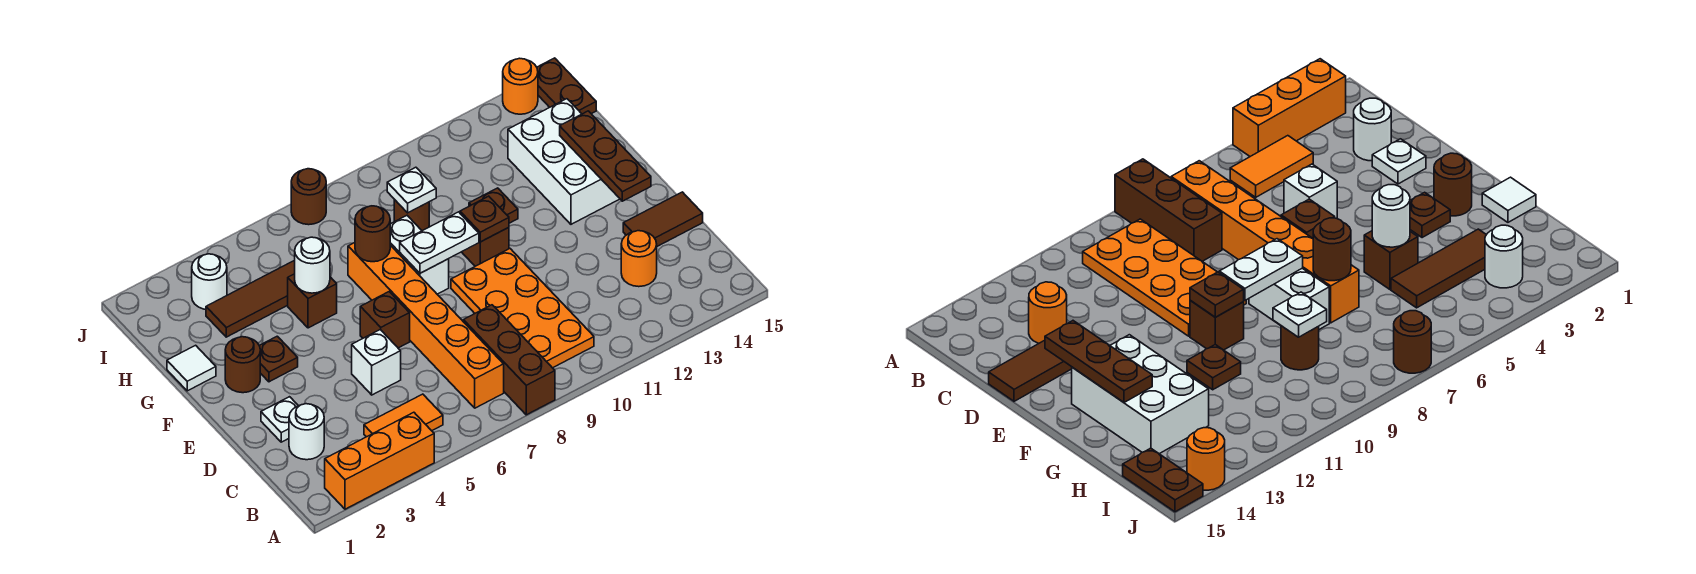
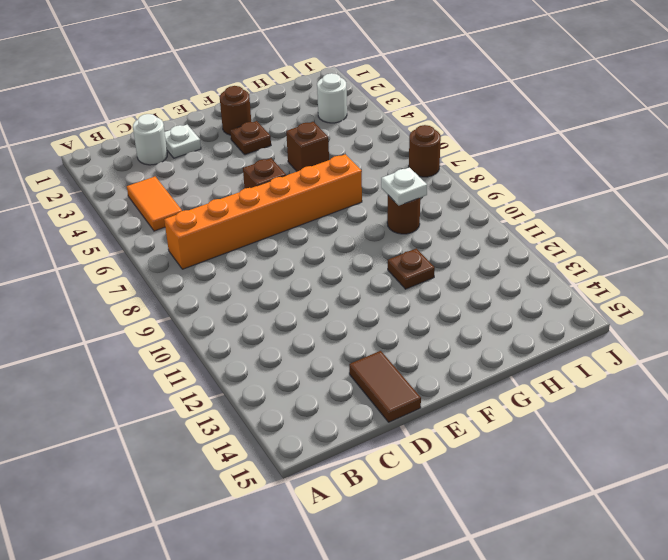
none -> orange brick A2:A4 level 1
none -> brown brick A8:C8 level 1
none -> orange plate B9:E10 level 1
none -> orange round brick C13 level 1

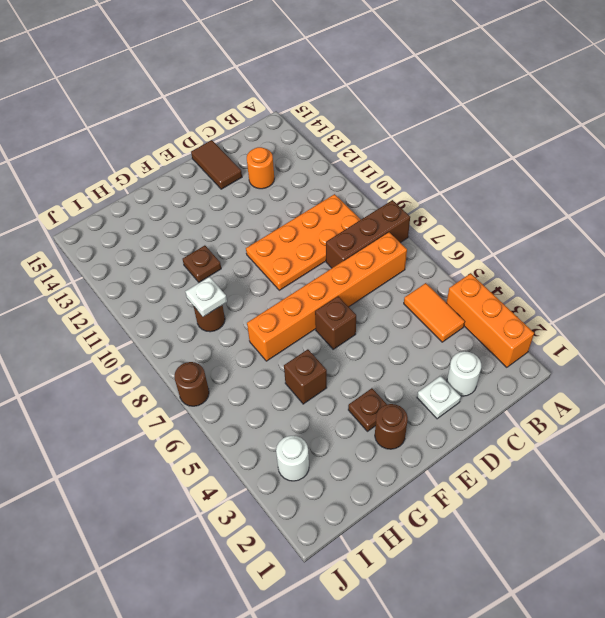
none -> white brick D5 level 1
none -> white brick F8:G8 level 1
none -> brown brick F10 level 1
none -> white brick F13:H14 level 1

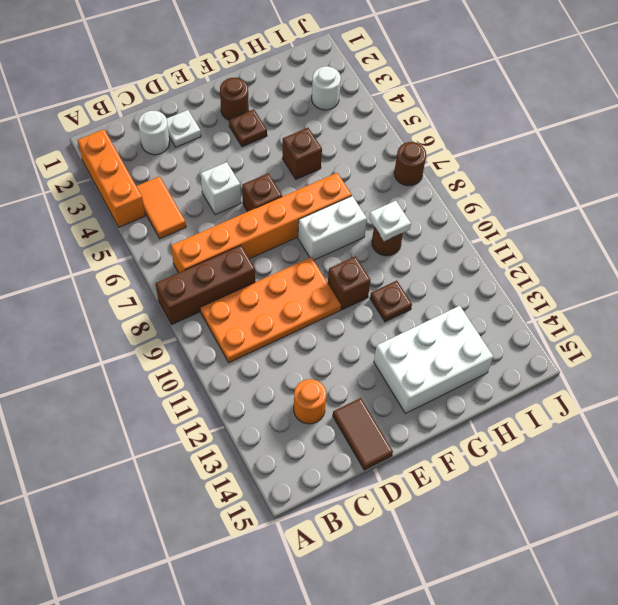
none -> white tile G1 level 1
none -> brown tile H3:H5 level 1
none -> brown plate I15:J15 level 1
none -> orange round brick J14 level 1

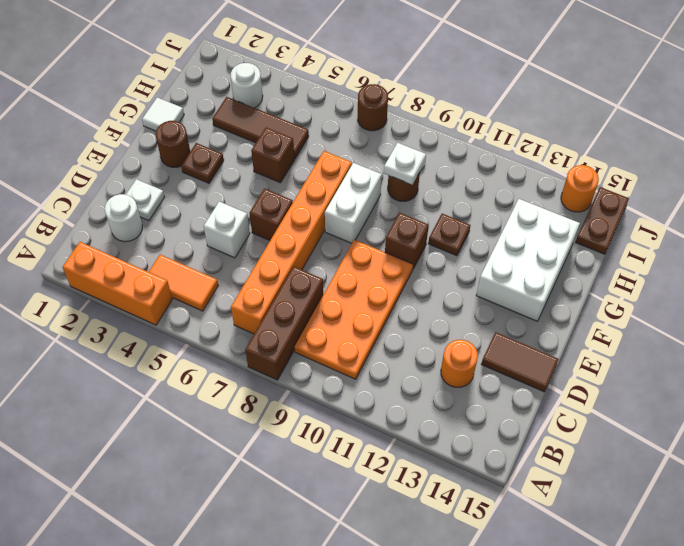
none -> brown plate E14:G14 level 2
none -> white plate F8:F9 level 2
none -> brown plate F10 level 2
none -> white round brick G5 level 2

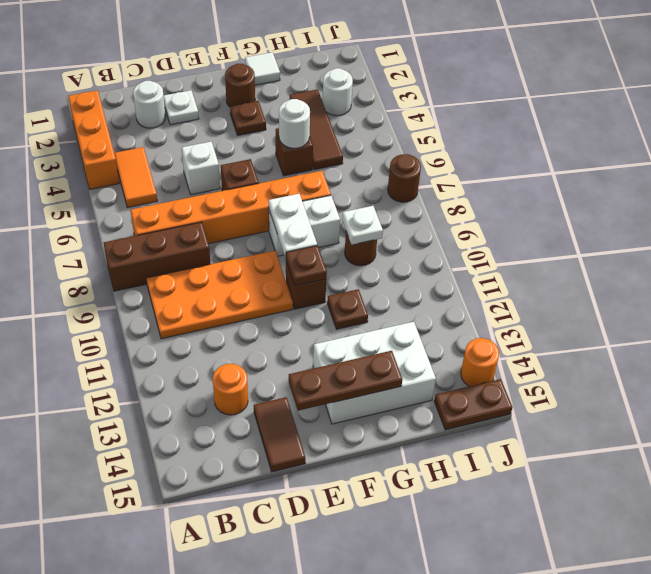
none -> brown round brick G7 level 2

